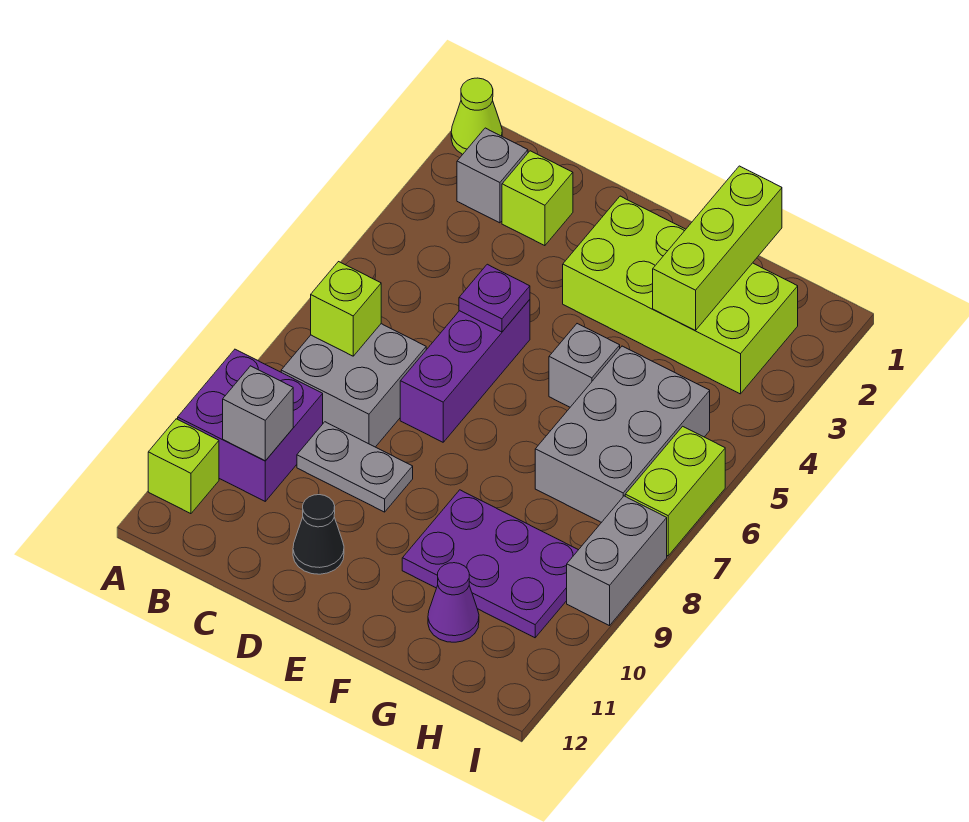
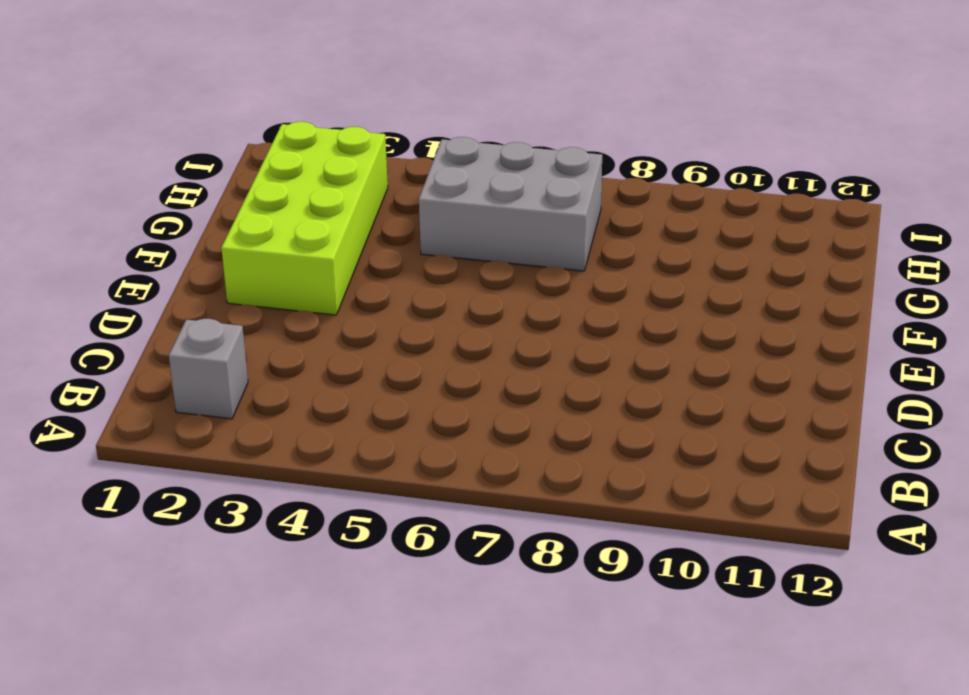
none -> lime cone A1 level 1
none -> purple brick A9:B10 level 1
none -> lime brick A11 level 1

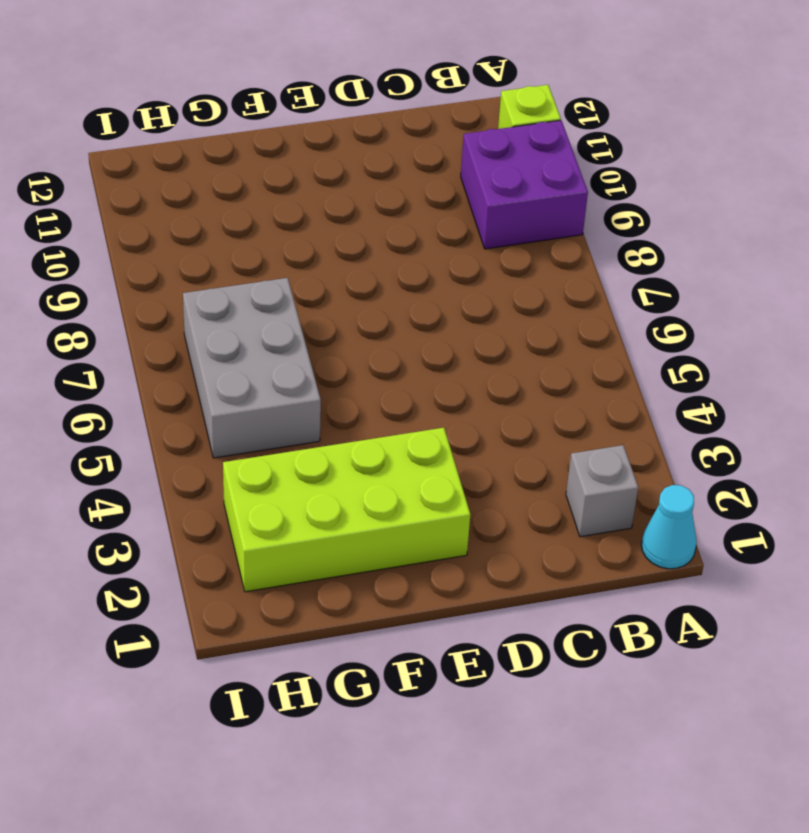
cyan cone A1 level 1 -> lime cone A1 level 1
none -> grey brick B7:C8 level 1
none -> lime brick C2 level 1
none -> grey plate C9:D9 level 1

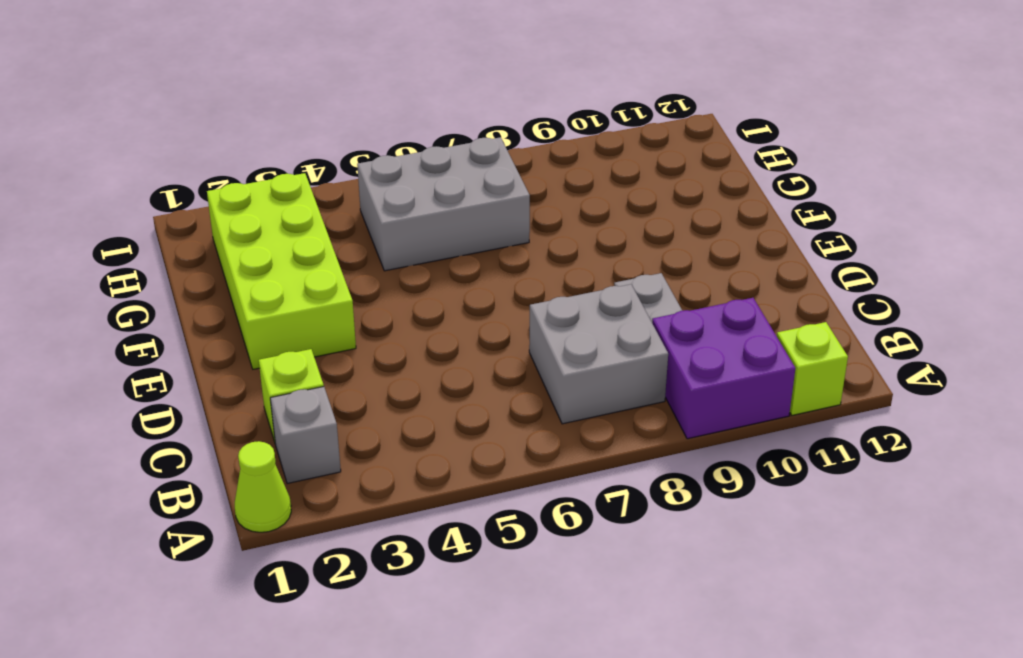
none -> purple brick D5:D7 level 1
none -> black cone D11 level 1
none -> grey brick F5 level 1

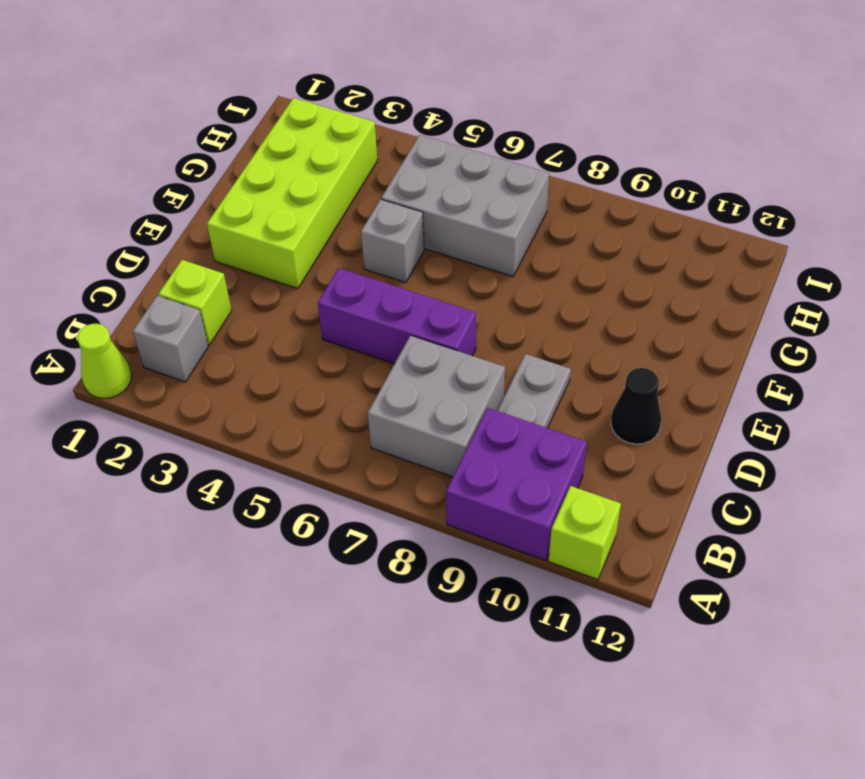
none -> purple plate F9:H10 level 1
none -> purple cone G11 level 1
none -> lime brick I6:I7 level 1

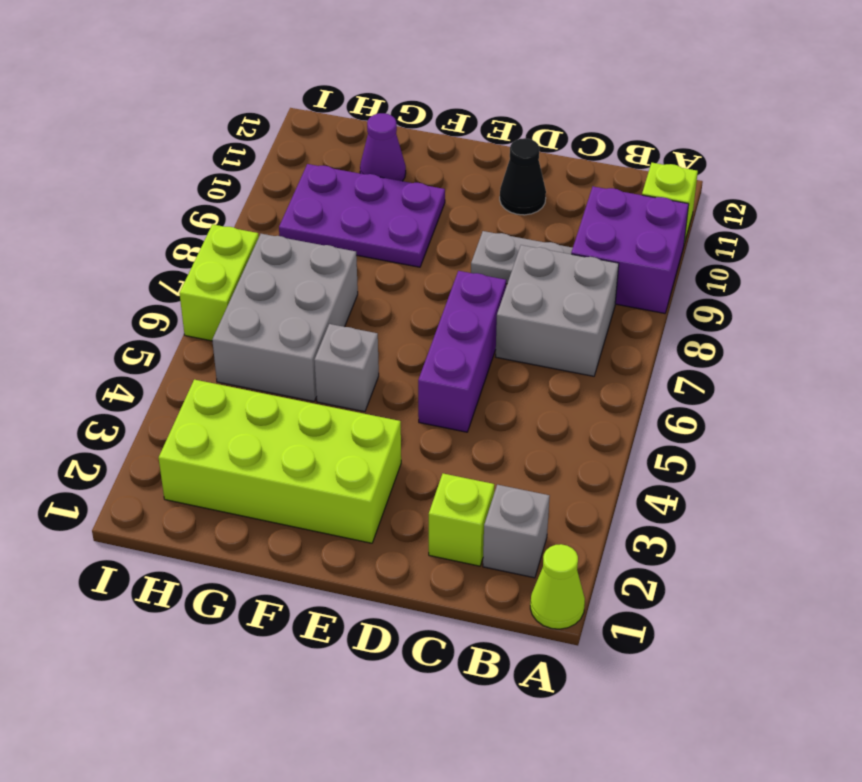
none -> grey brick I8:I9 level 1
none -> lime brick B7 level 2
none -> grey brick B10 level 2

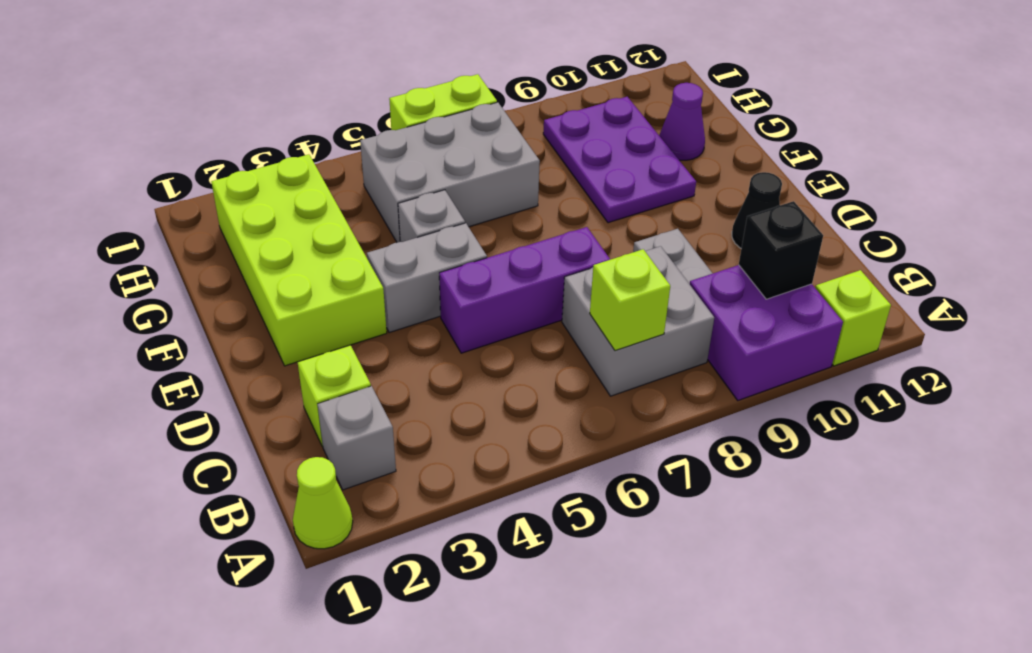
black brick B10 level 2 -> grey brick B10 level 2
grey brick E4:E5 level 1 -> grey brick I8:I9 level 1
none -> purple plate D5 level 2
none -> lime brick G1:G3 level 2

